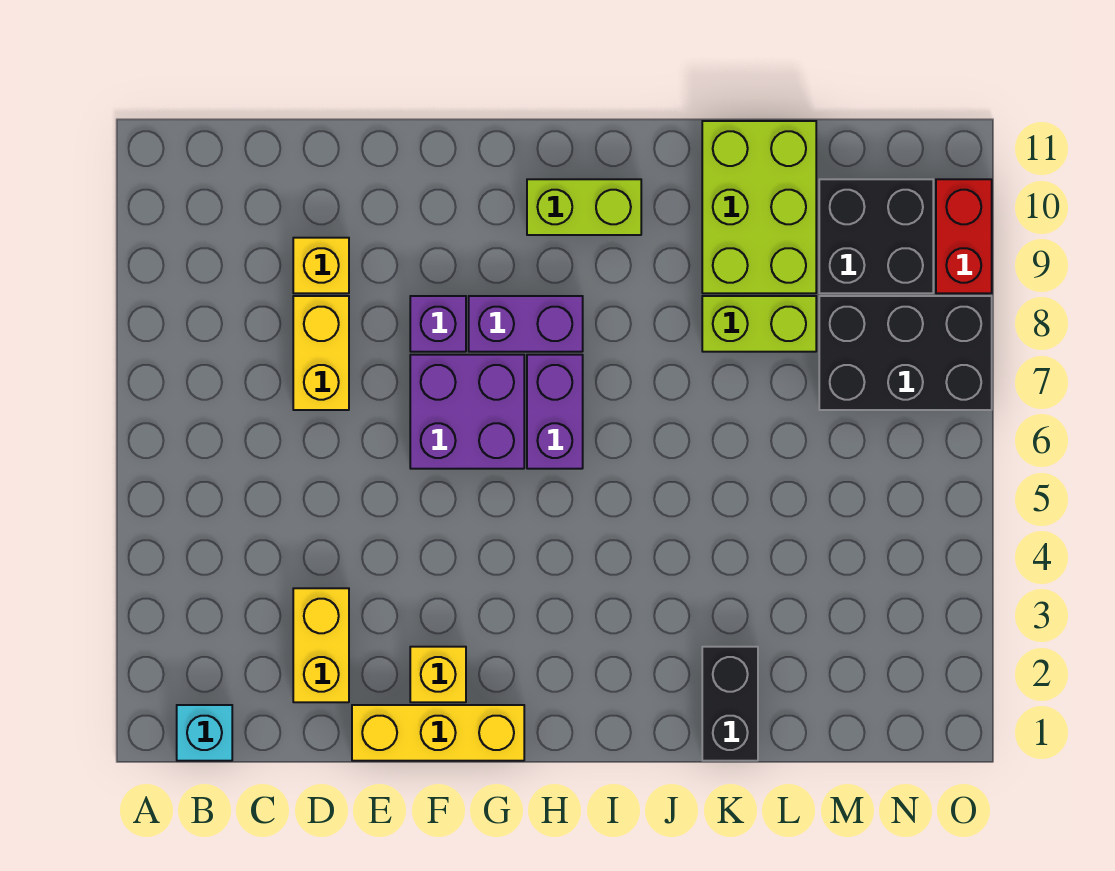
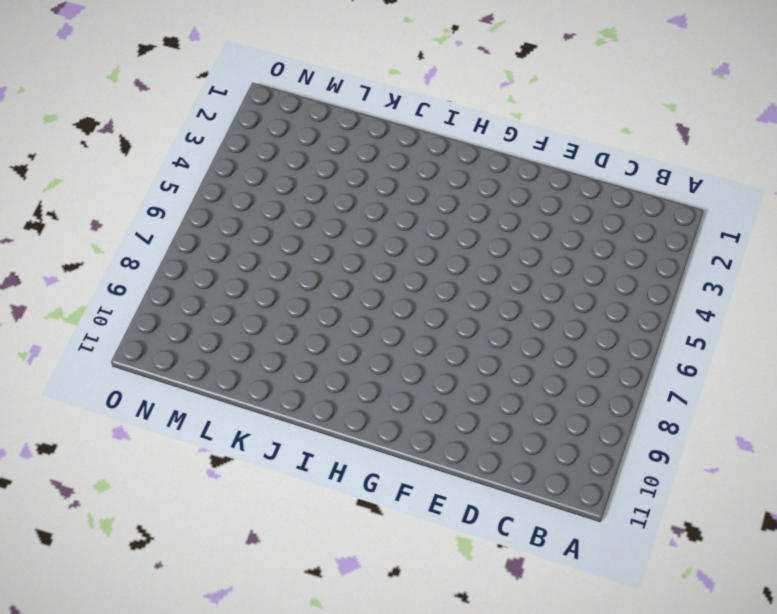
none -> cyan brick B1 level 1
none -> yellow brick D2:D3 level 1
none -> yellow brick D7:D8 level 1

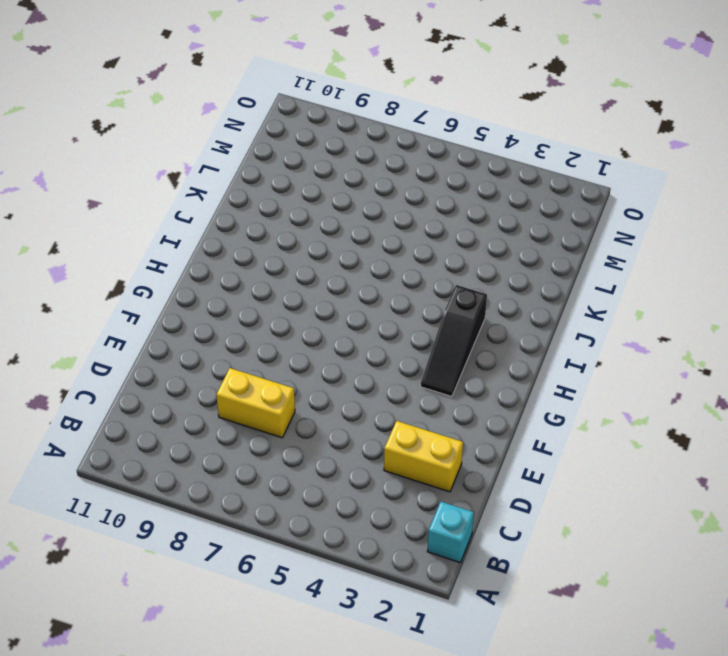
black slope G3:I3 level 1 top I -> none
none -> yellow brick D9 level 1
none -> yellow brick E1:G1 level 1
none -> yellow brick F2 level 1

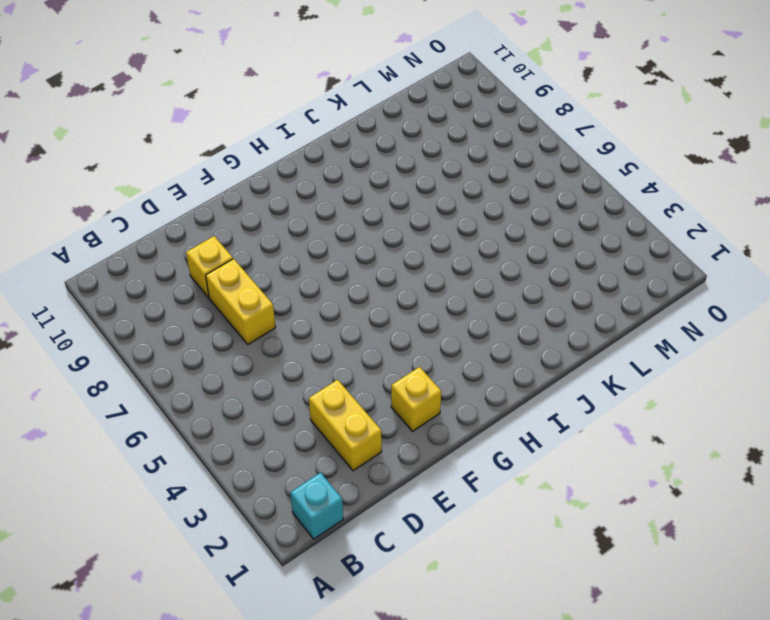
none -> yellow brick E1:G1 level 1
none -> purple brick F6:G7 level 1
none -> purple brick F8 level 1

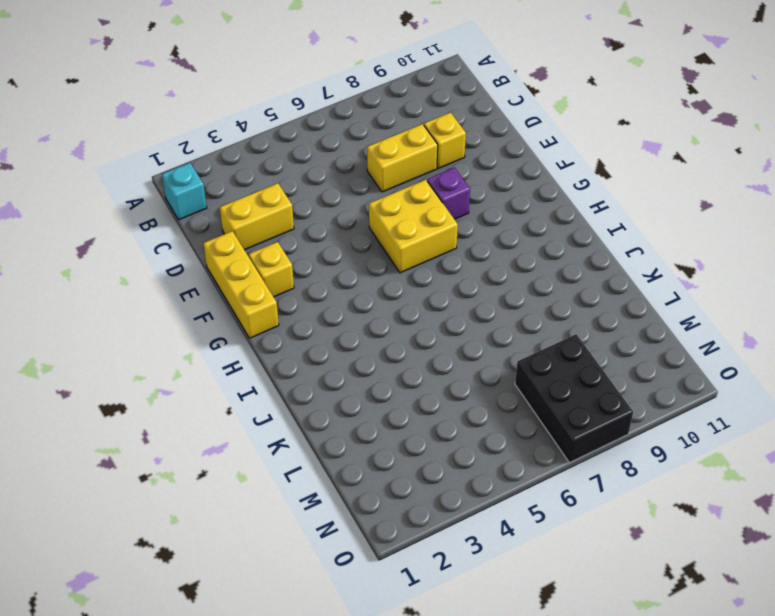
yellow brick F6:G7 level 1 -> purple brick F6:G7 level 1
none -> purple brick G8:H8 level 1
none -> purple brick H6:H7 level 1
none -> lime brick H10:I10 level 1

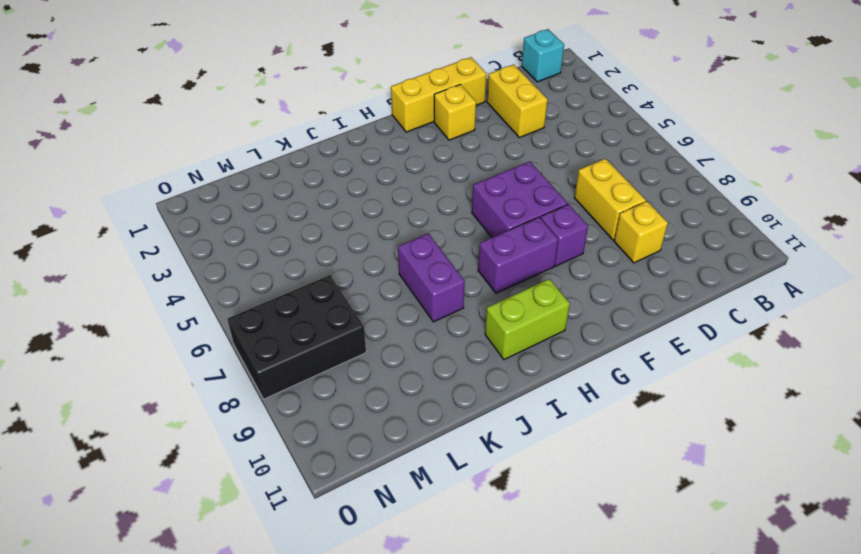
purple brick J7:J8 level 1 -> purple brick H6:H7 level 1
none -> black brick K1:K2 level 1
none -> lime brick K8:L8 level 1
none -> lime brick K9:L11 level 1

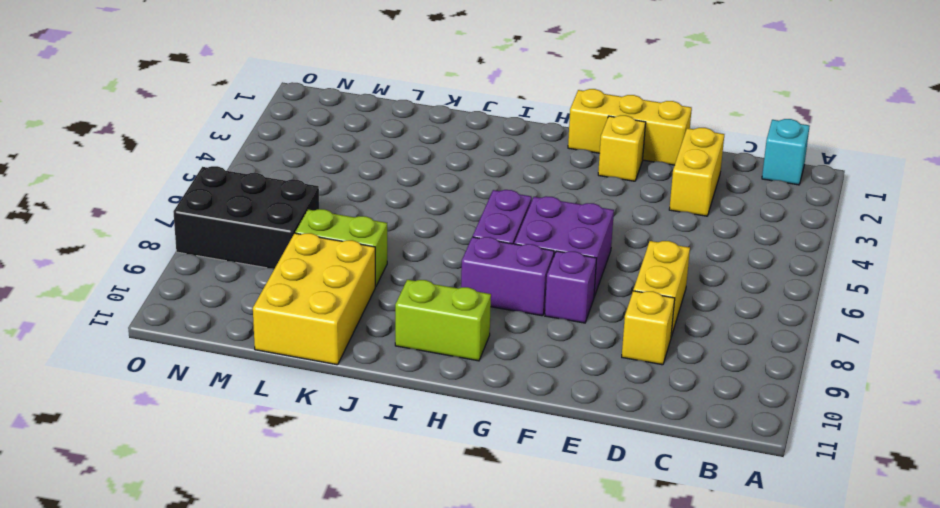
yellow brick K9:L11 level 1 -> lime brick K9:L11 level 1
none -> black brick K1:K2 level 1
none -> black brick M9:N10 level 1
none -> red brick O9:O10 level 1

